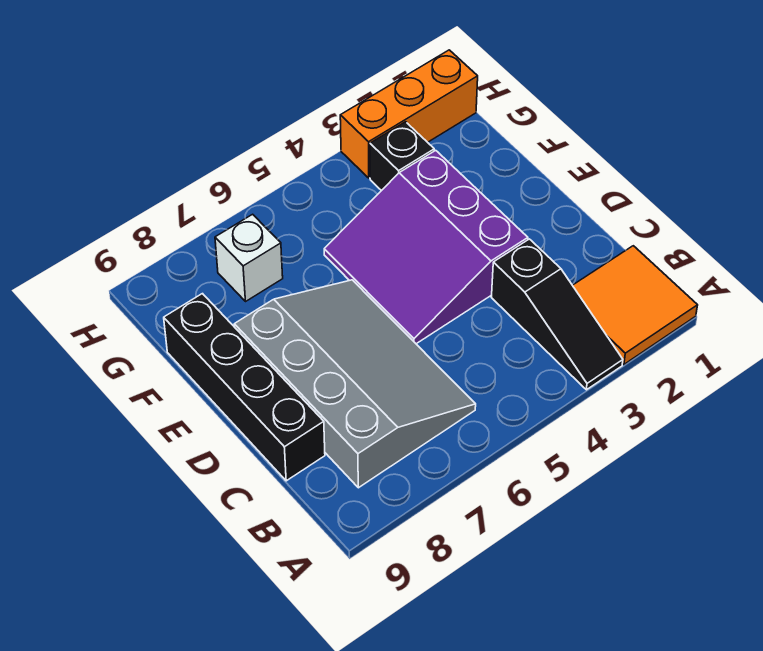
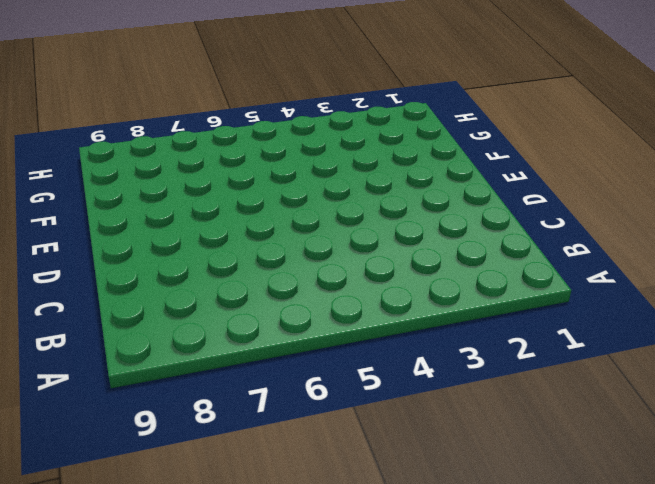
none -> orange tile A1:B2 level 1
none -> black slope A3:C3 level 1 top C

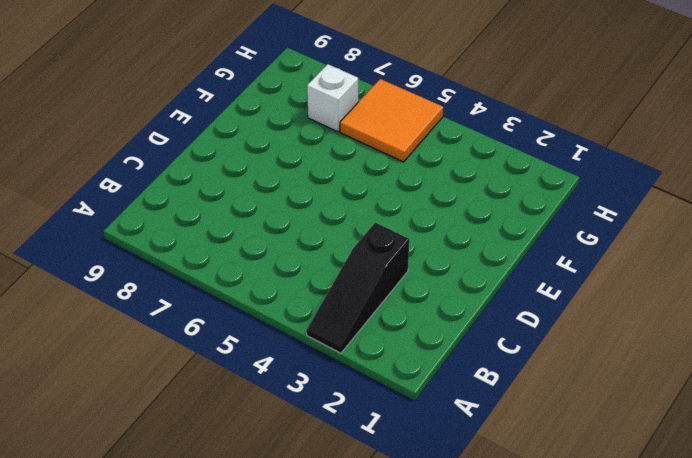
orange tile G5:H6 level 1 -> orange tile A1:B2 level 1
none -> grey slope B6:E8 level 1 top 8
none -> black brick C9:F9 level 1

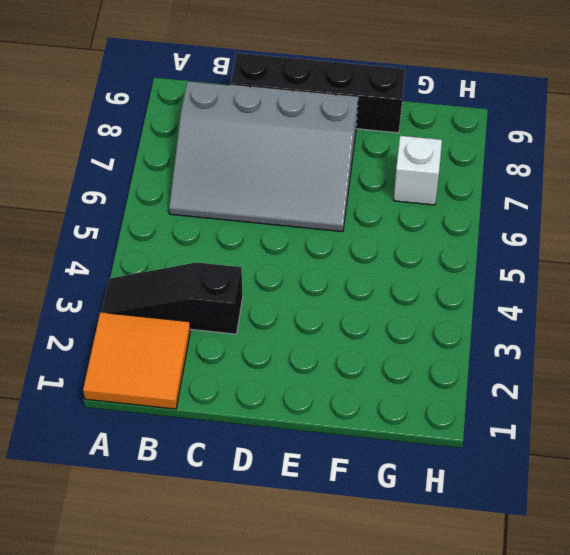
none -> purple slope D3:F5 level 1 top 3
none -> black brick G3 level 1

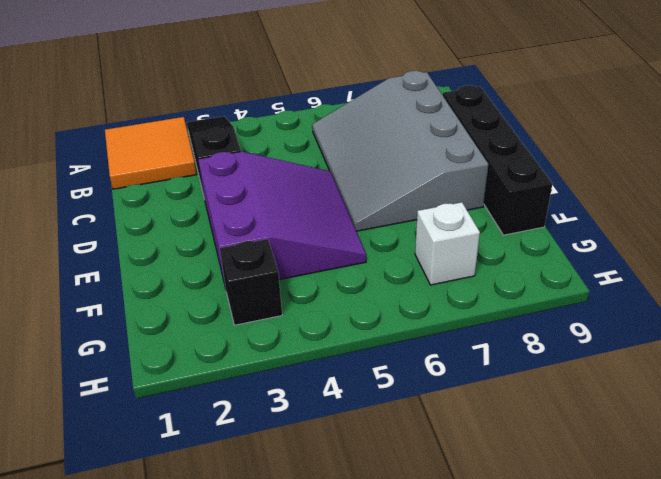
none -> orange brick H1:H3 level 1

